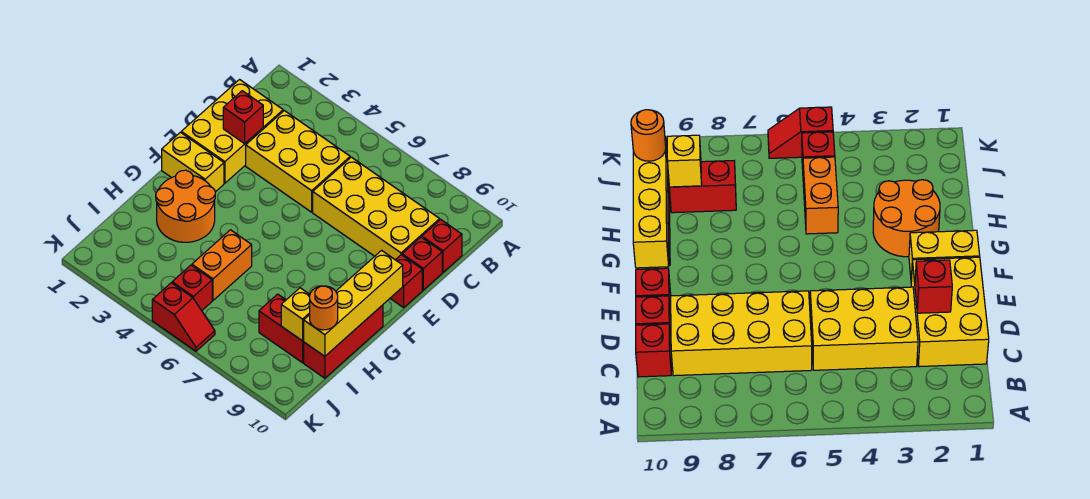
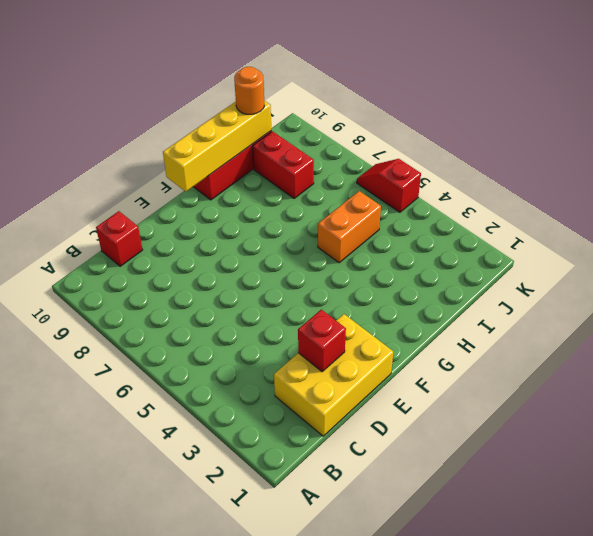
none -> yellow brick C3:D5 level 1
none -> yellow brick C6:D9 level 1
none -> red brick D10 level 1

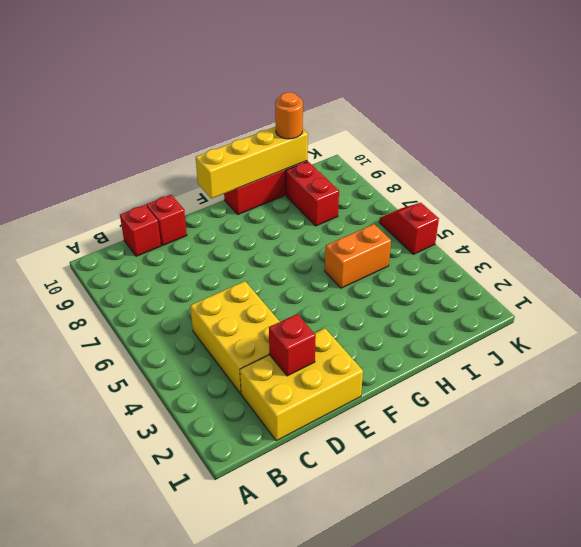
none -> yellow brick C6:D9 level 1
none -> red brick E10 level 1
none -> yellow brick F1:F2 level 1

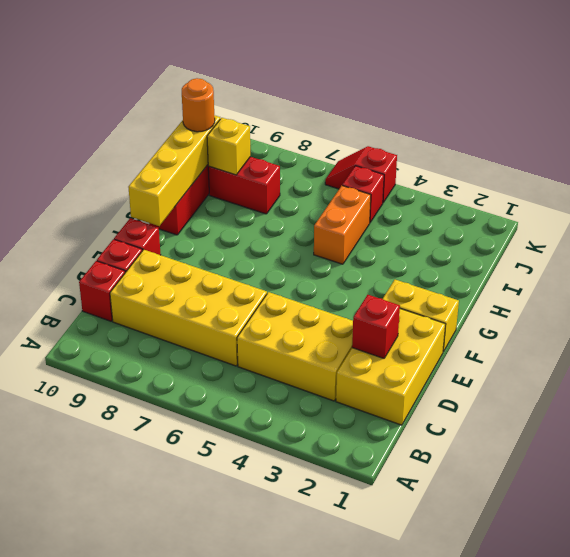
none -> orange round brick G2:H3 level 1

